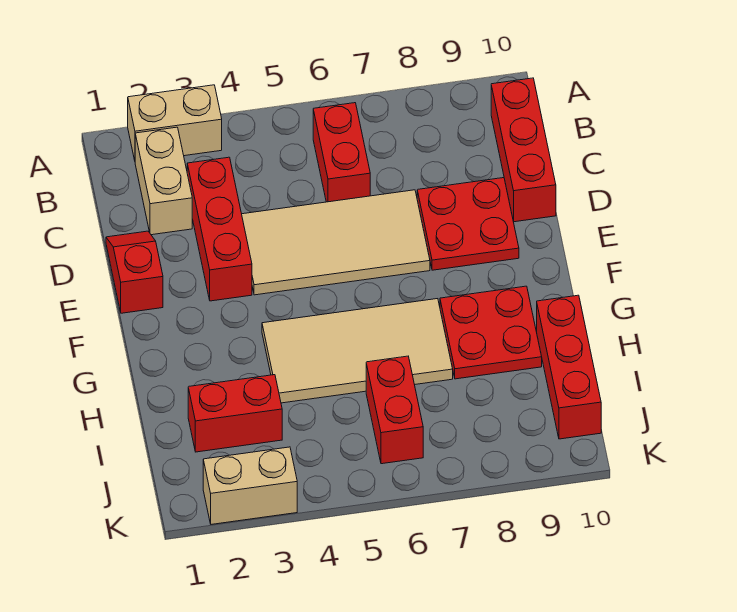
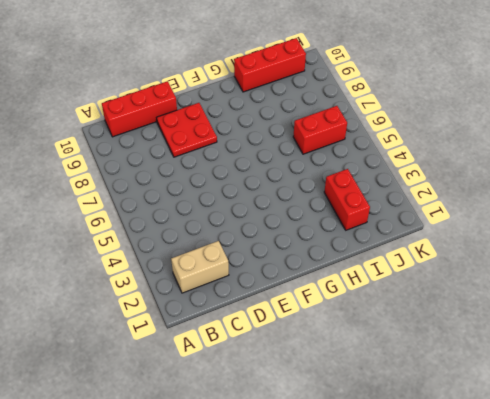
none -> tan brick A2:A3 level 1
none -> red brick B6:C6 level 1
none -> red brick C3:E3 level 1

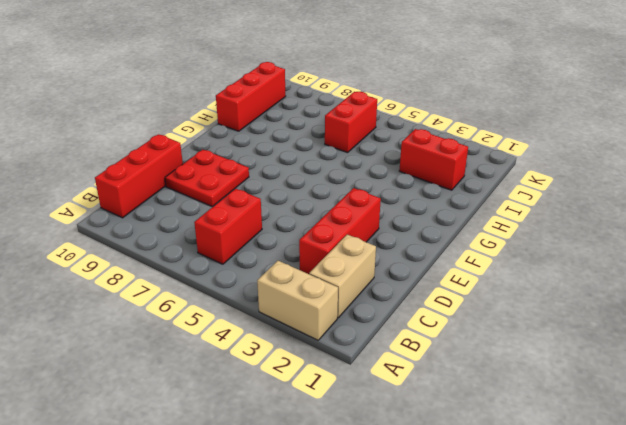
none -> red slope D1:E1 level 1 top E
none -> tan tile D4:E7 level 1
none -> tan tile G4:H7 level 1

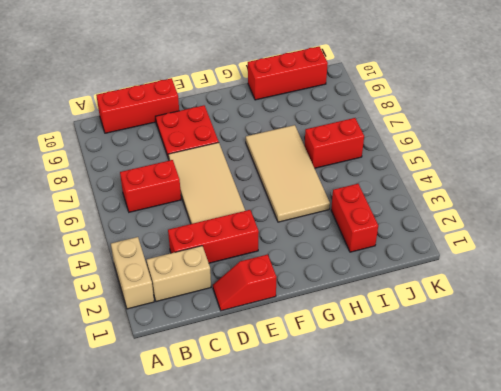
none -> red plate G8:H9 level 1
none -> tan brick K2:K3 level 1

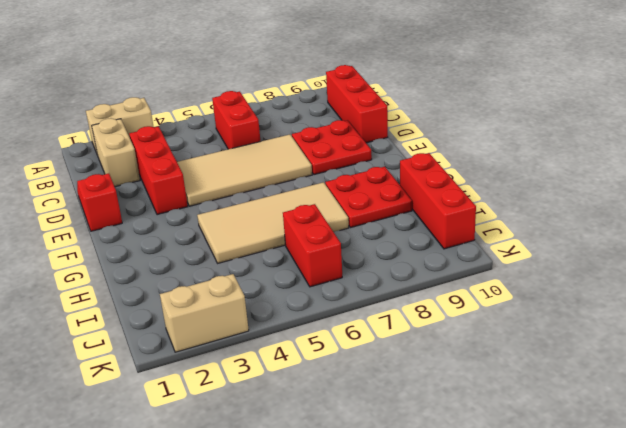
none -> red brick I2:I3 level 1

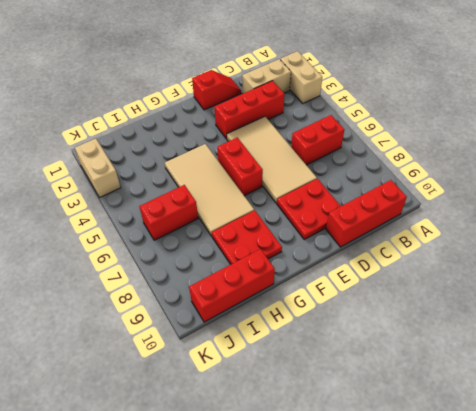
red brick F5:F6 level 1 -> red brick I2:I3 level 1

